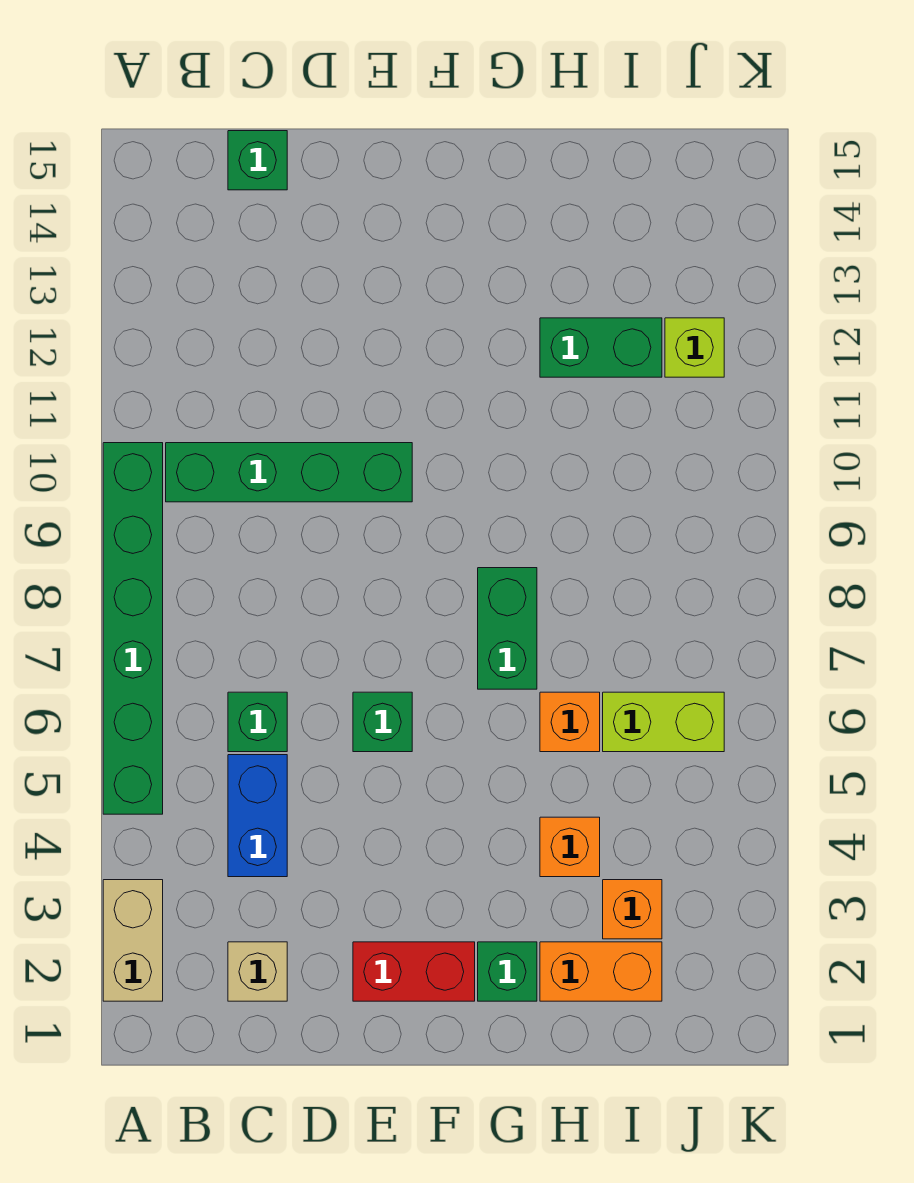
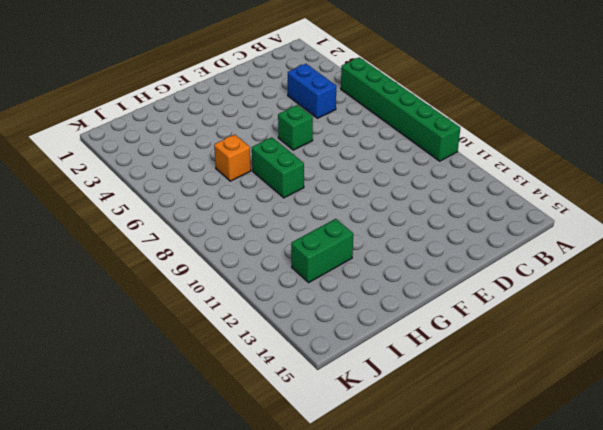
none -> tan brick A2:A3 level 1
none -> green brick B10:E10 level 1
none -> tan brick C2 level 1

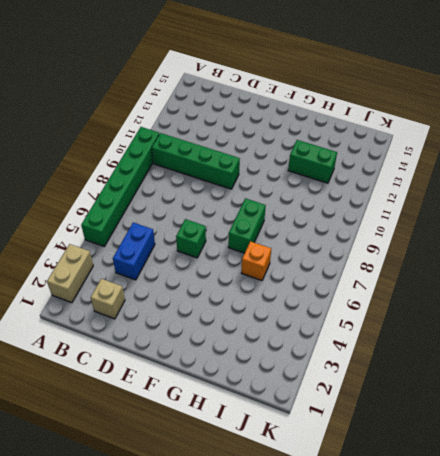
none -> green brick C6 level 1
none -> green brick C15 level 1
none -> red brick E2:F2 level 1

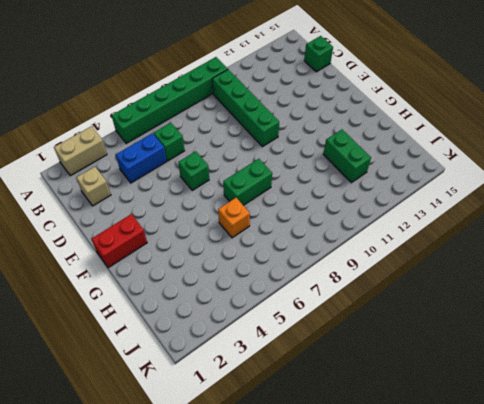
red brick F1:F2 level 1 -> red brick E2:F2 level 1
none -> green brick G2 level 1
none -> orange brick H2:I2 level 1
none -> orange brick H4 level 1

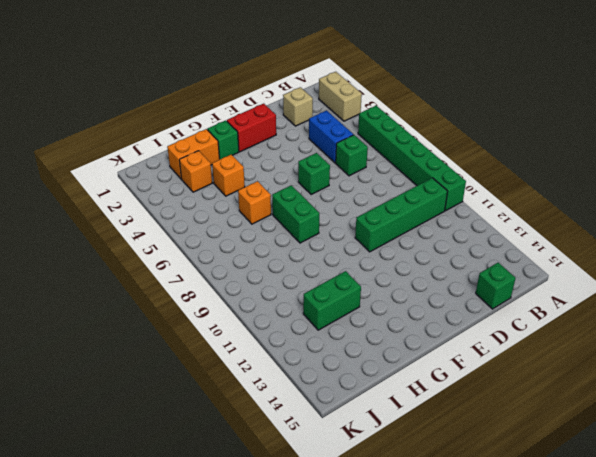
none -> lime brick I6:J6 level 1
none -> lime brick J12 level 1

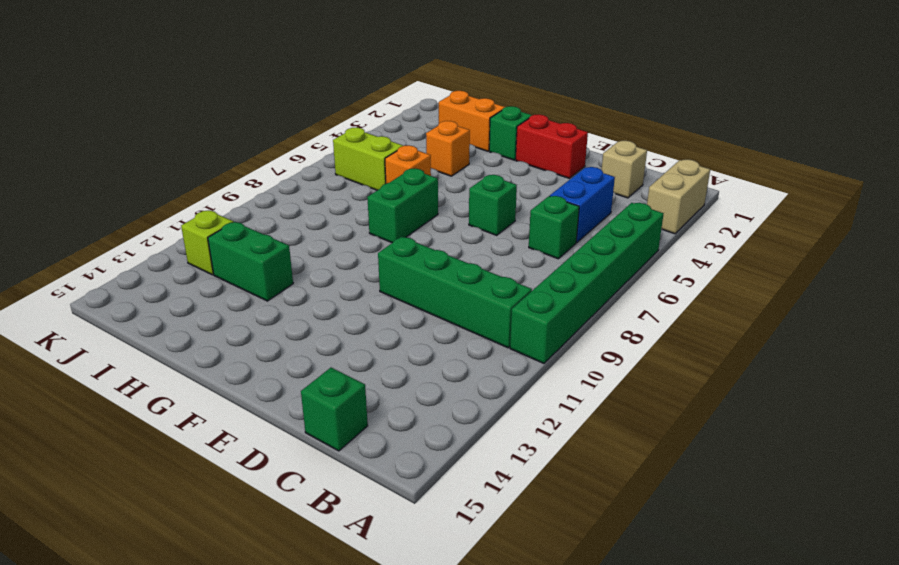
none -> orange brick I3 level 1

